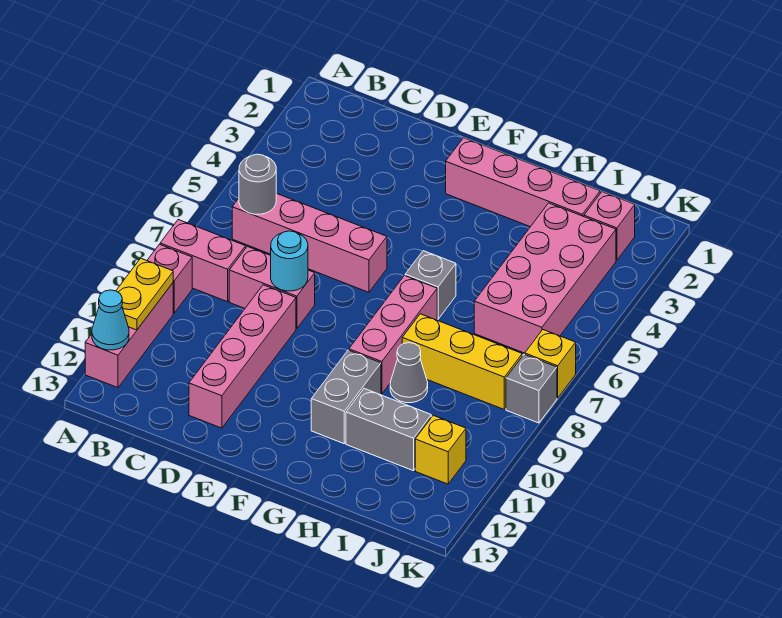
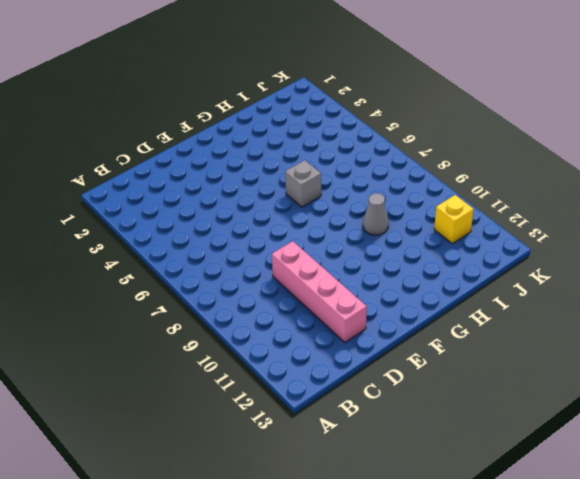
none -> pink brick A8:B8 level 1
none -> pink brick A9 level 1
none -> pink brick A10:A12 level 1

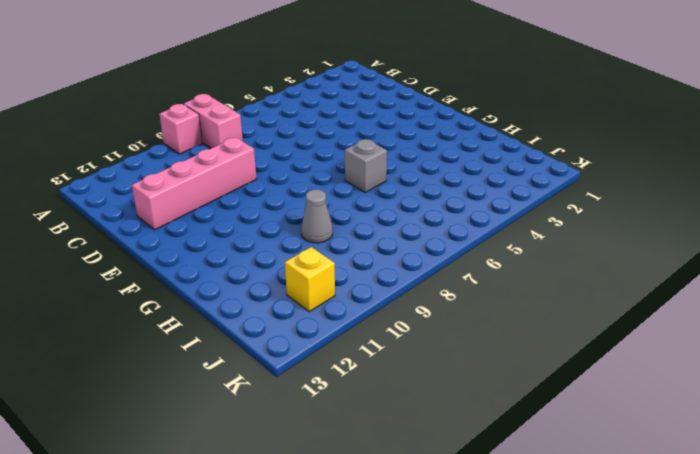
none -> pink brick A10:A12 level 1
none -> pink brick B6:E6 level 1
none -> pink brick C8:D8 level 1

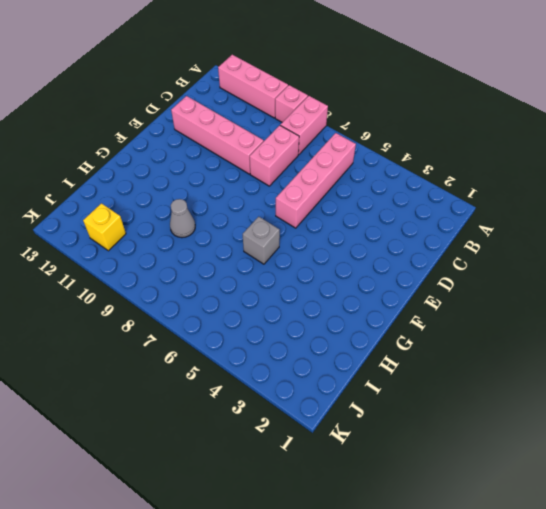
none -> pink brick F2:I2 level 1
none -> pink brick G7:G9 level 1
none -> grey brick G10:G11 level 1

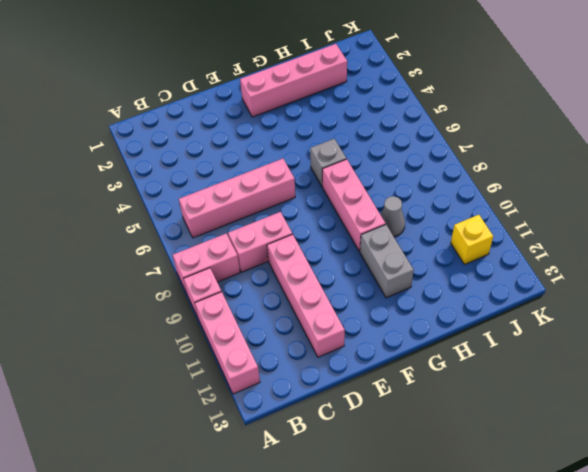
none -> yellow brick H8:J8 level 1
none -> grey brick H11:I11 level 1
none -> pink brick I3:J6 level 1

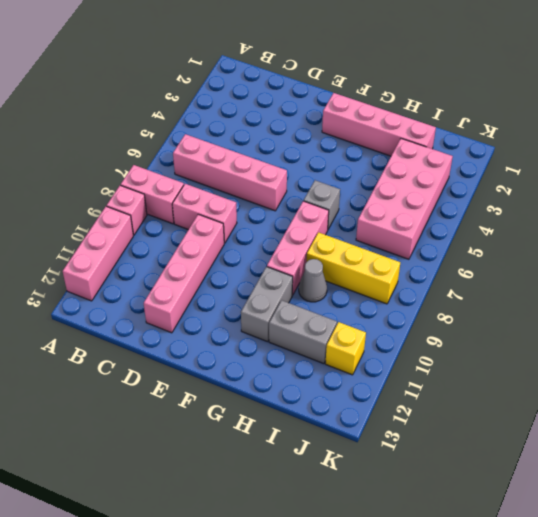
none -> pink brick J2 level 1
none -> yellow brick K7 level 1
none -> grey brick K8 level 1

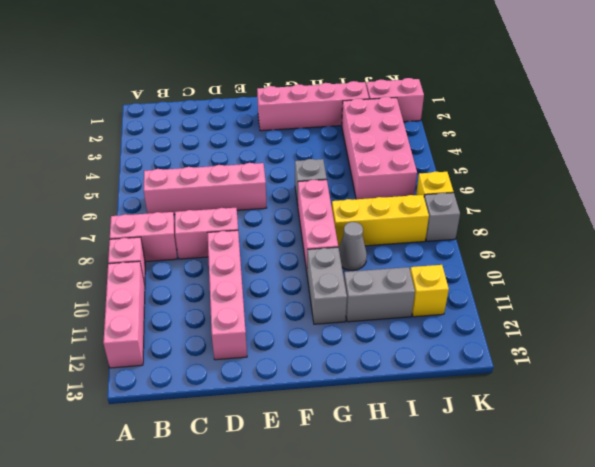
pink brick J2:K2 level 1 -> pink brick J2 level 1
none -> yellow plate A10:A11 level 2
none -> cyan cone A12 level 2
none -> grey round brick B6 level 2

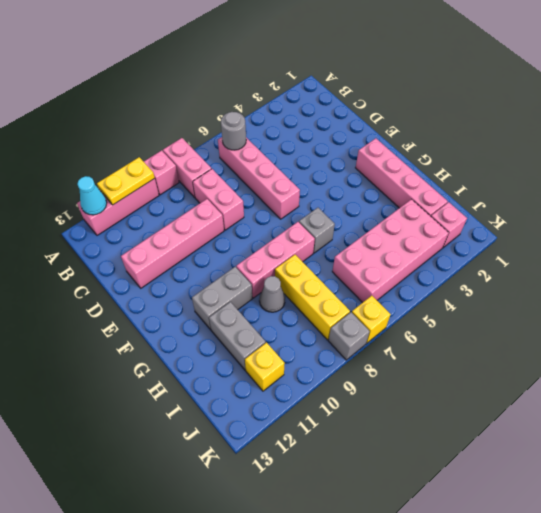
none -> cyan round brick D8 level 2

